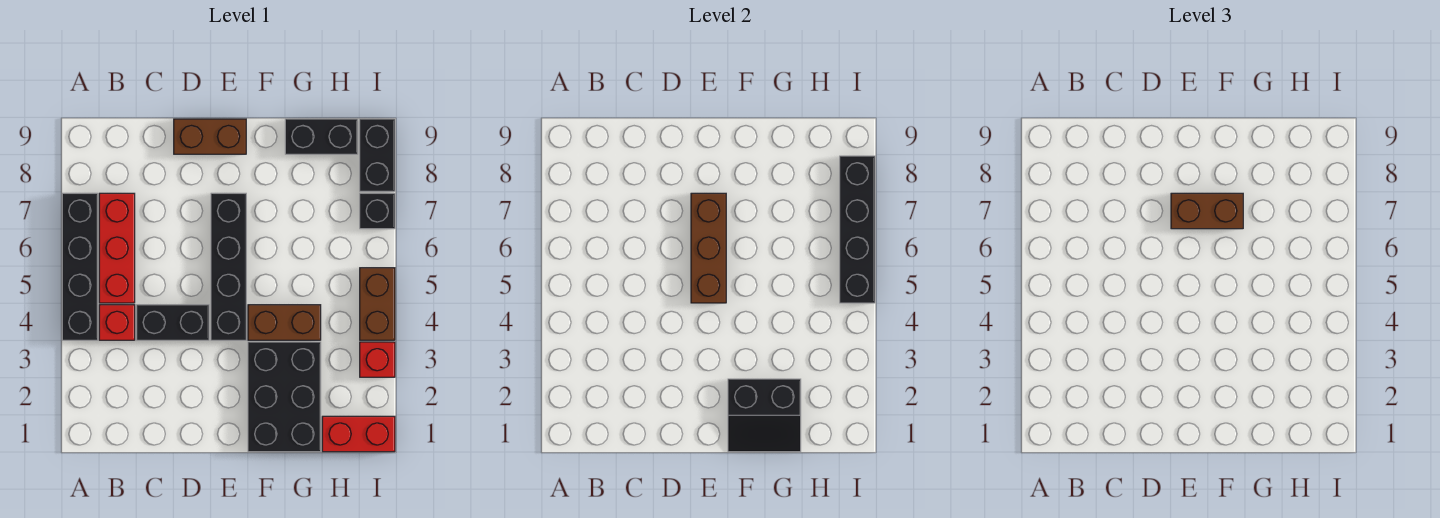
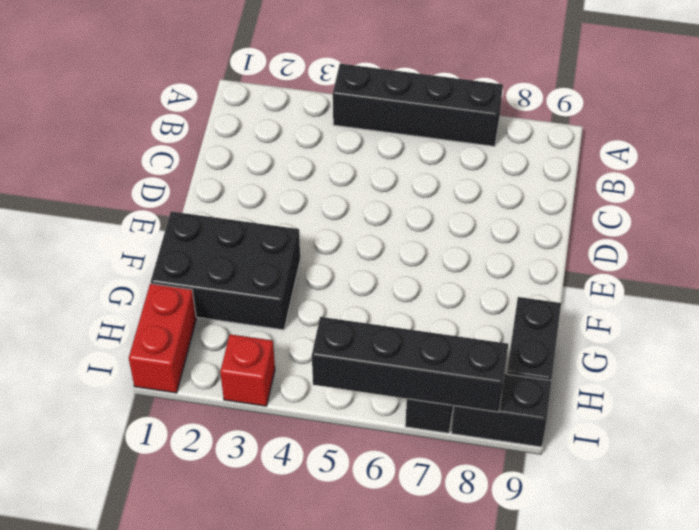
none -> red brick B4 level 1
none -> red brick B5:B7 level 1
none -> black brick C4:D4 level 1

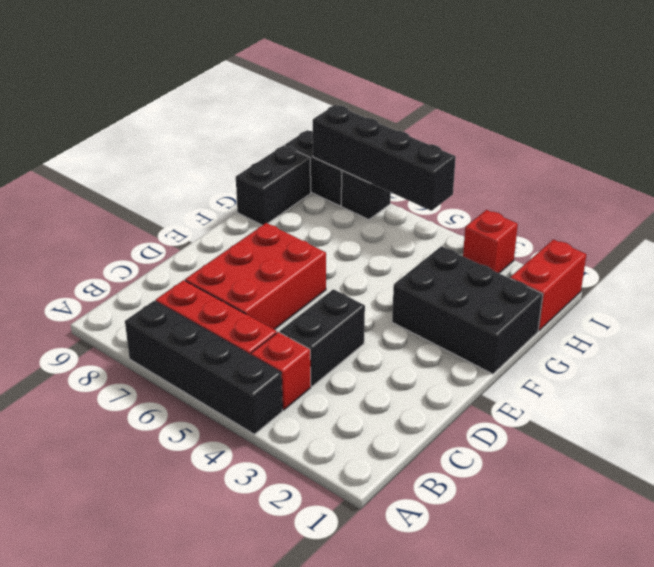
red brick C6:E7 level 1 -> black brick E4:E7 level 1
none -> brown brick D9:E9 level 1
none -> brown brick F4:G4 level 1
none -> brown brick I4:I5 level 1

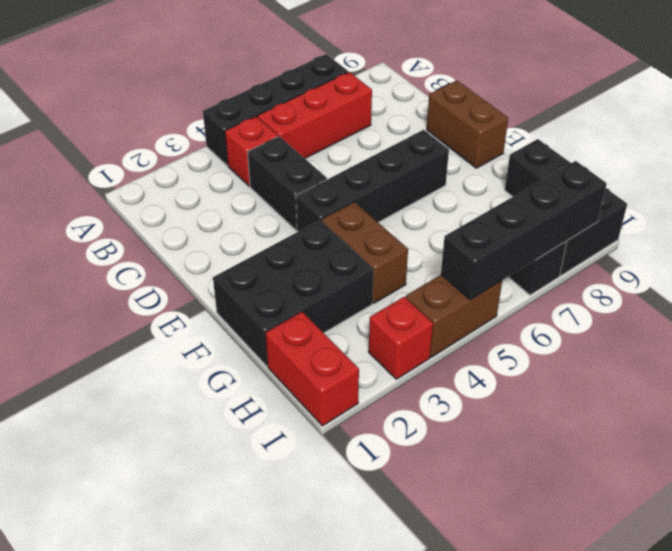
none -> brown brick E5:E7 level 2
none -> black slope F1:G2 level 2 top 2
none -> brown brick E7:F7 level 3

